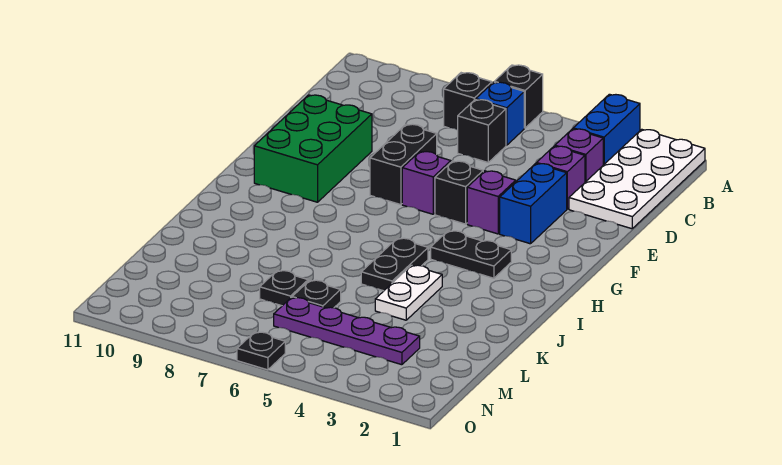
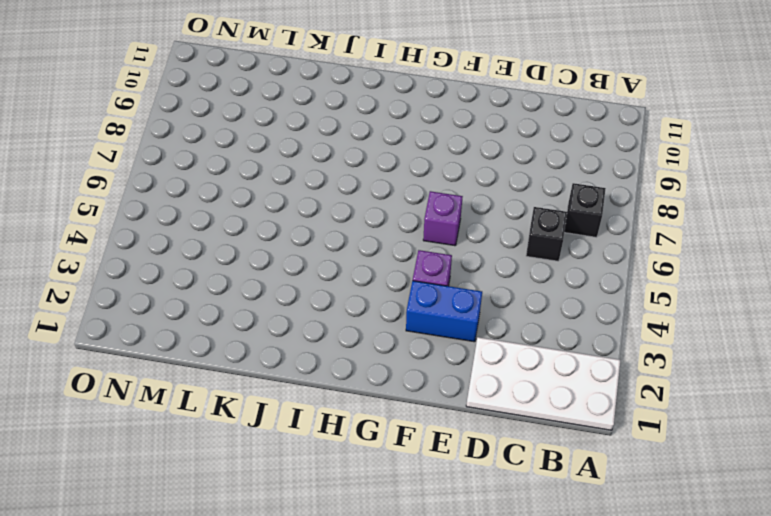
none -> blue brick A3:B3 level 1
none -> black brick A6 level 1
none -> blue brick B6 level 1

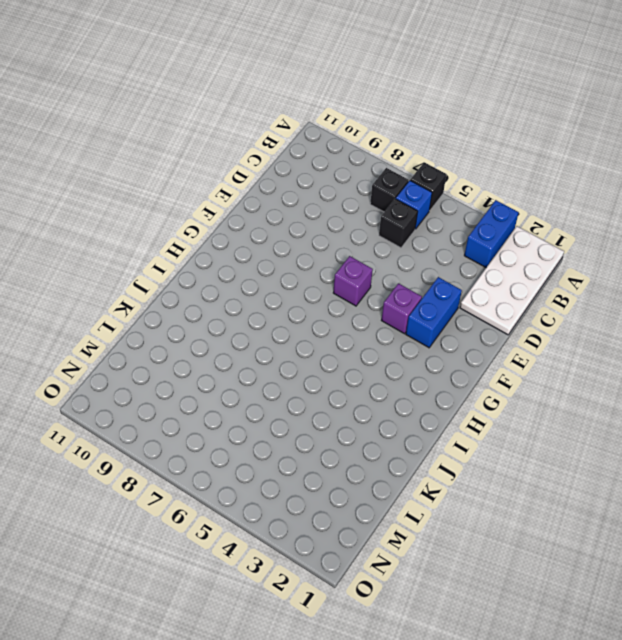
none -> purple brick C3 level 1
none -> purple brick D3 level 1
none -> black brick E7:F7 level 1

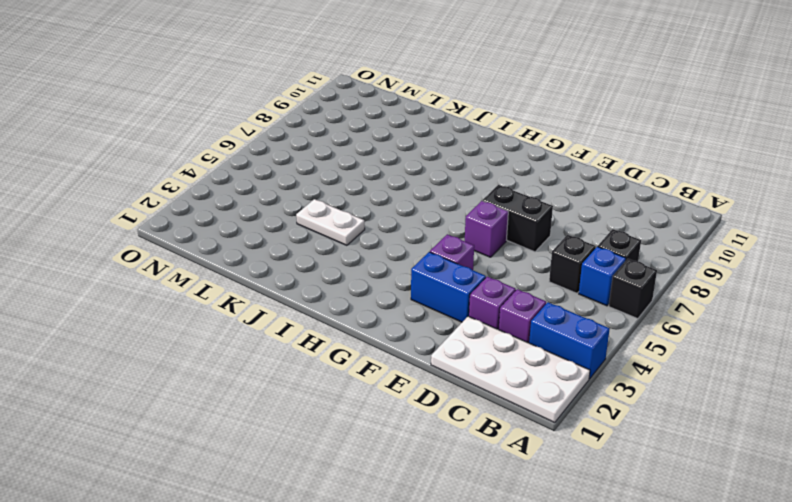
none -> green brick E9:G10 level 1
none -> black brick F5 level 1
none -> black plate H3:H4 level 1

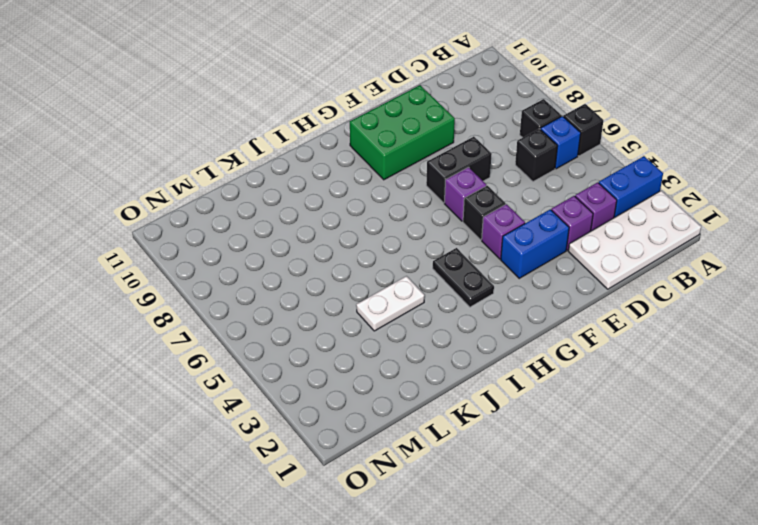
none -> black plate I5:J5 level 1
none -> black plate L6 level 1
none -> black plate L7 level 1

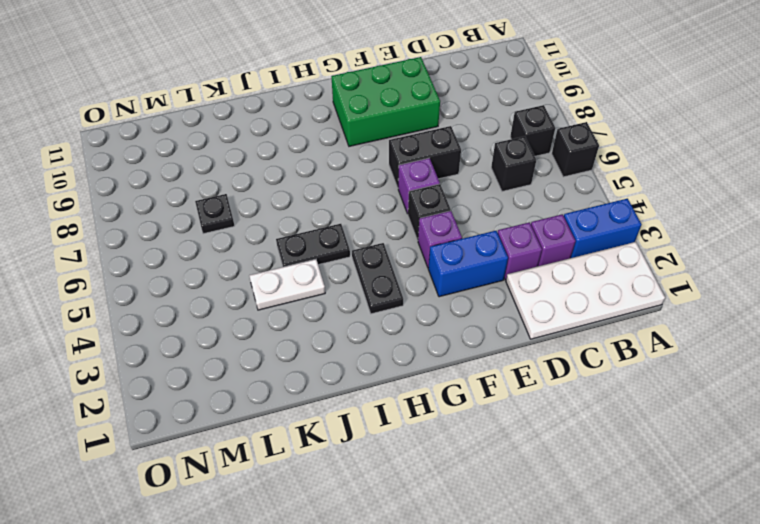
none -> blue brick B6 level 1
none -> black plate L6 level 1
none -> purple plate M3:M6 level 1

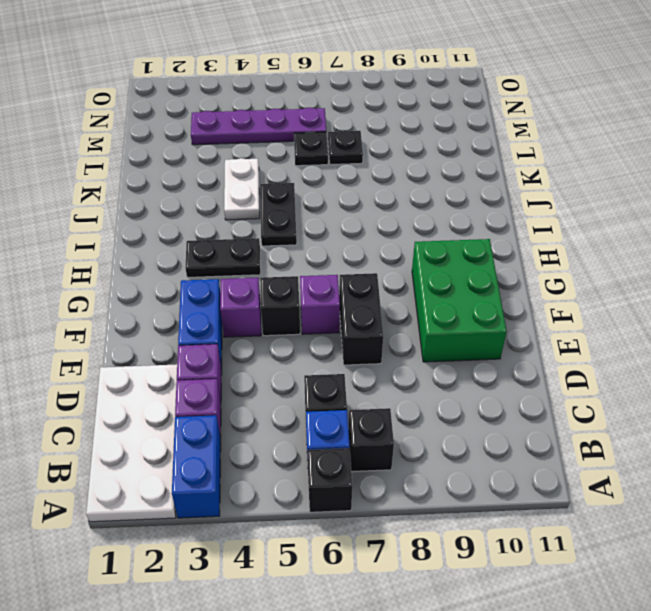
none -> black plate O6 level 1

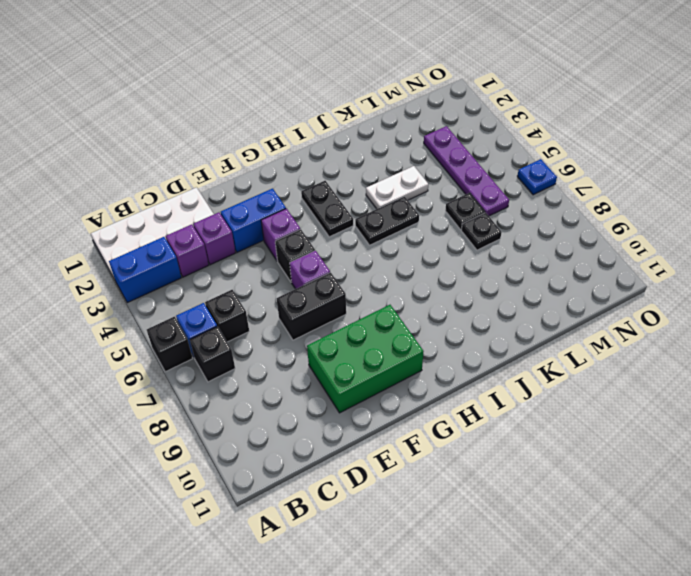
blue plate O6 level 1 -> black plate O6 level 1

